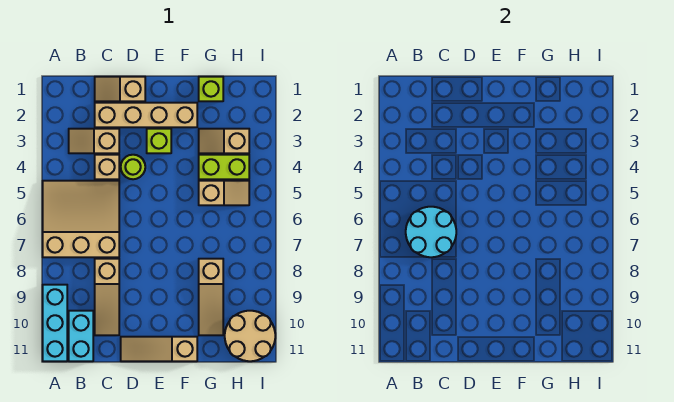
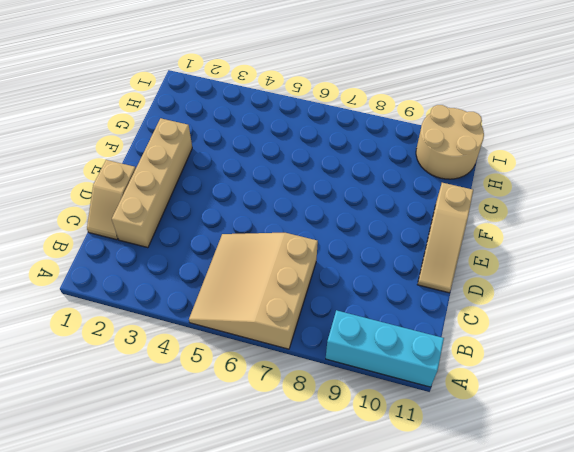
none -> tan slope B3:C3 level 1 top C
none -> cyan brick B10:B11 level 1
none -> tan brick C4 level 1

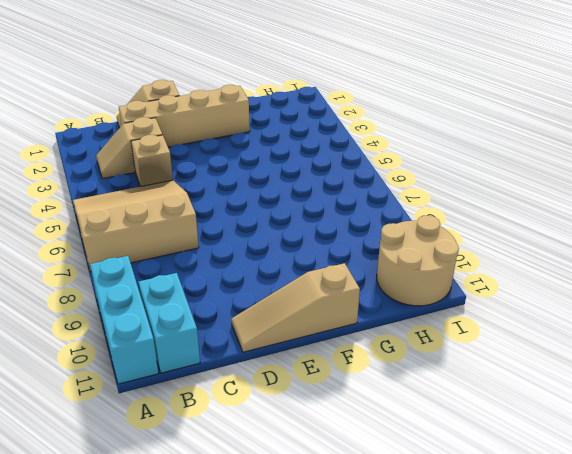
none -> tan slope C8:C10 level 1 top 8
none -> lime round brick D4 level 1
none -> lime brick E3 level 1

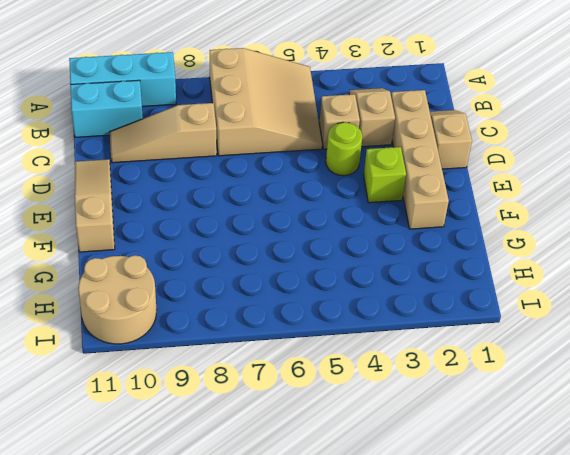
none -> lime brick G1 level 1
none -> tan slope G3:H3 level 1 top H
none -> lime brick G4:H4 level 1

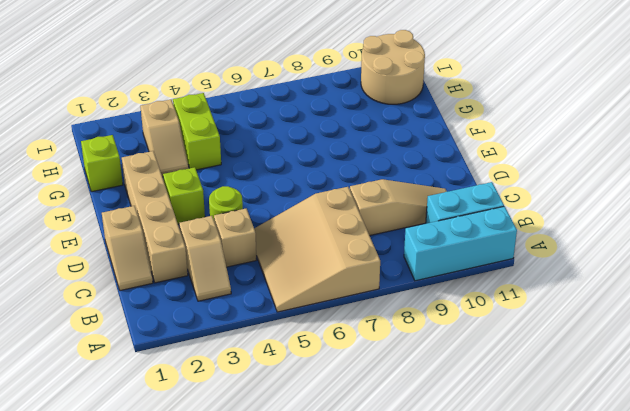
none -> tan slope D11:F11 level 1 top F
none -> tan slope G5:H5 level 1 top G
none -> tan slope G8:G10 level 1 top 8

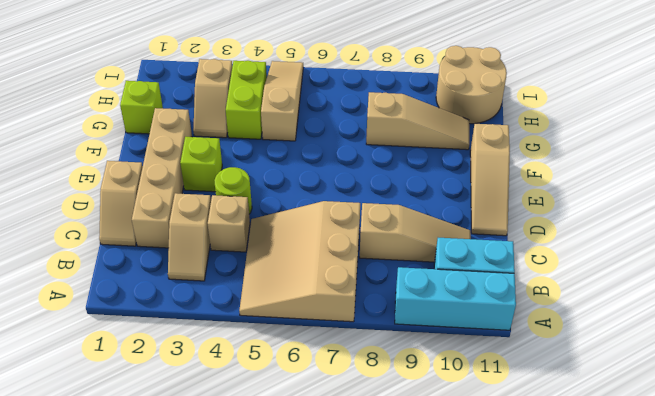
tan slope G5:I5 level 1 top G -> tan slope G5:H5 level 1 top G
none -> cyan round brick B6:C7 level 2

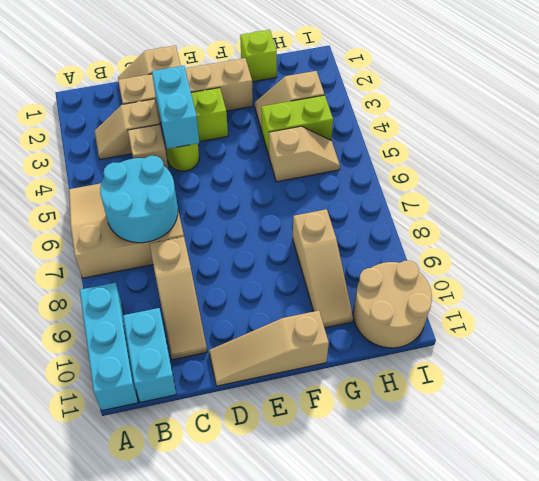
cyan brick D3:D4 level 2 -> none

